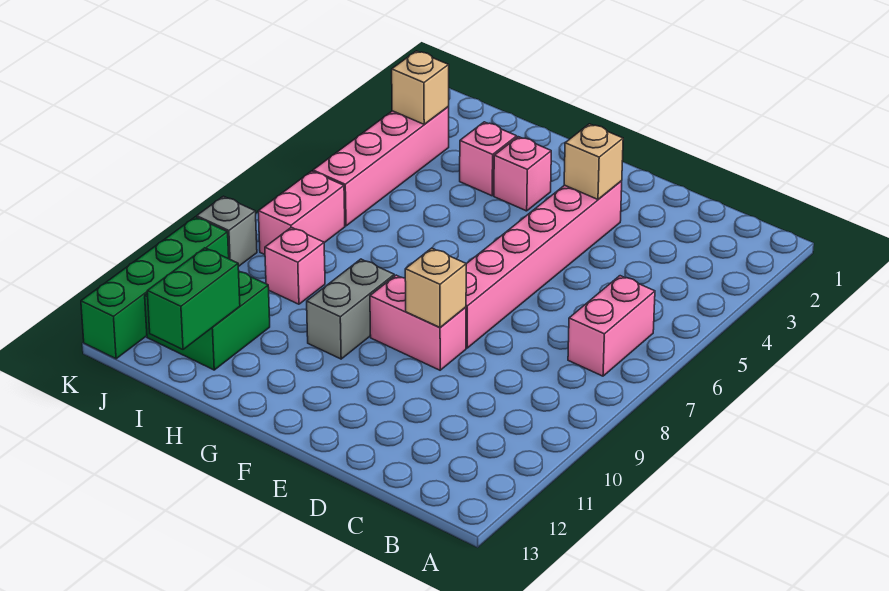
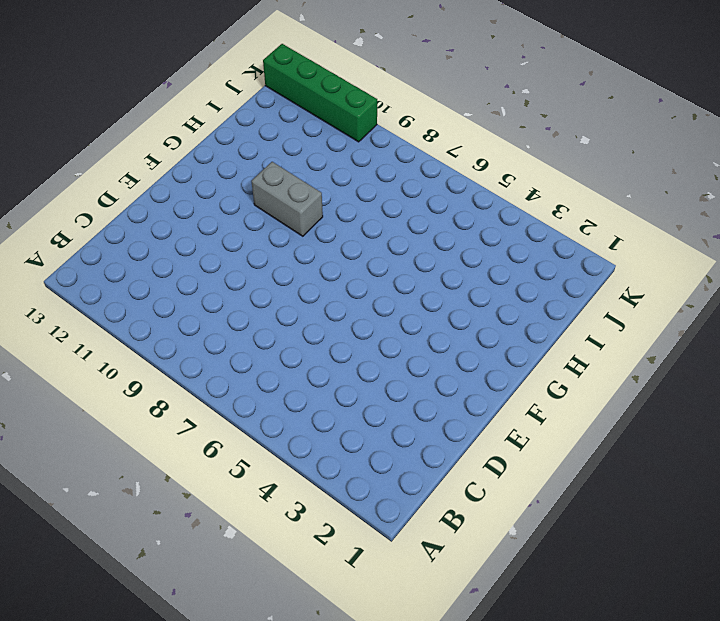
none -> pink brick B6:B7 level 1
none -> pink brick E3:E8 level 1
none -> pink brick E9:F9 level 1

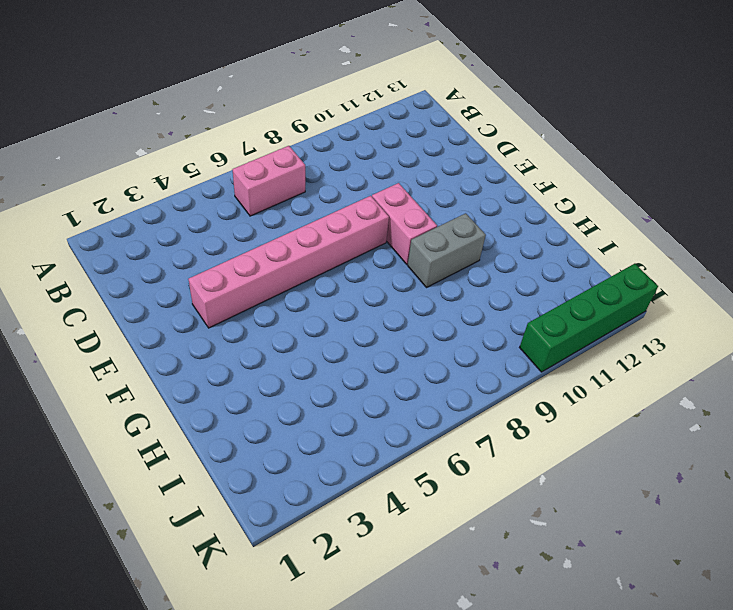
none -> pink brick G3 level 1
none -> pink brick H3 level 1
none -> pink brick I9 level 1

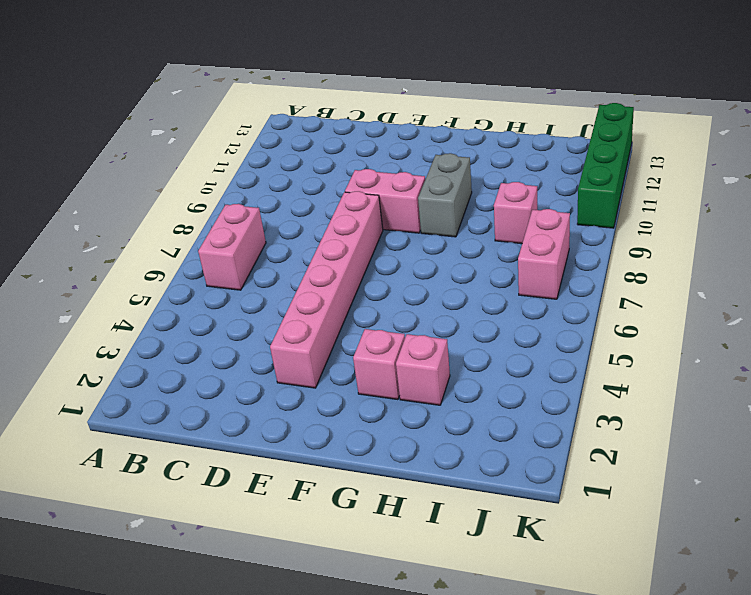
none -> green brick I11:J12 level 1
none -> pink brick J3:J6 level 1
none -> grey brick K9 level 1

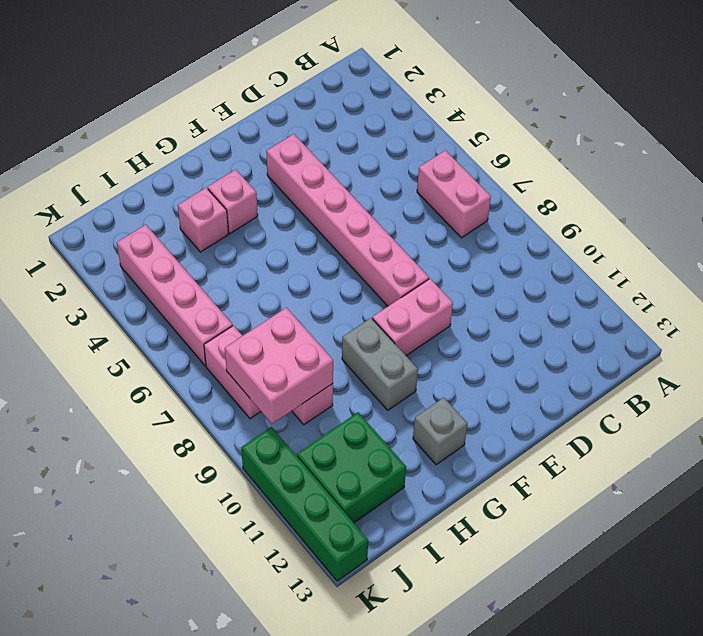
grey brick G12 level 1 -> grey brick K9 level 1
pink brick I8:J9 level 2 -> none
none -> tan brick E3 level 2
none -> tan brick E9 level 2
none -> green brick I12:I13 level 2

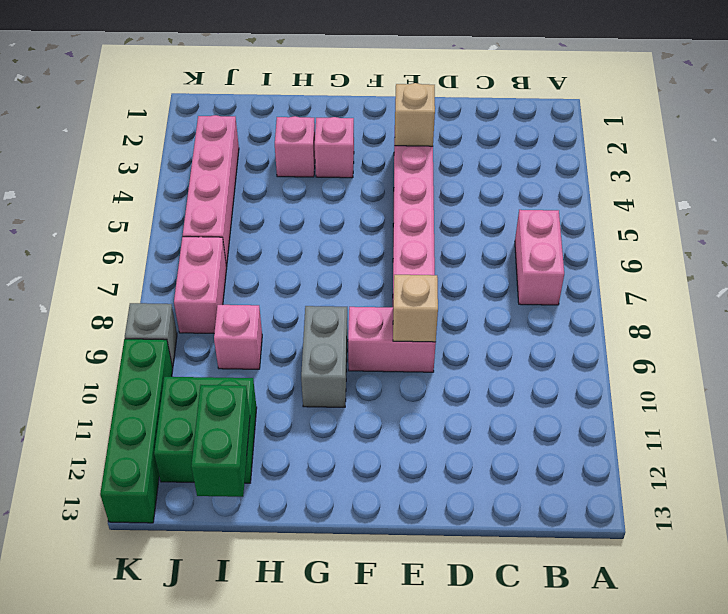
none -> tan brick J3 level 2

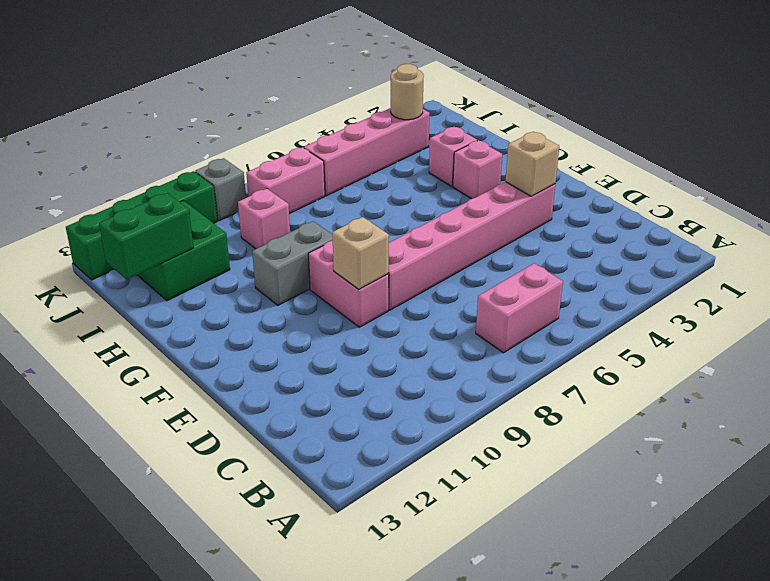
tan round brick J3 level 2 -> tan brick J3 level 2

